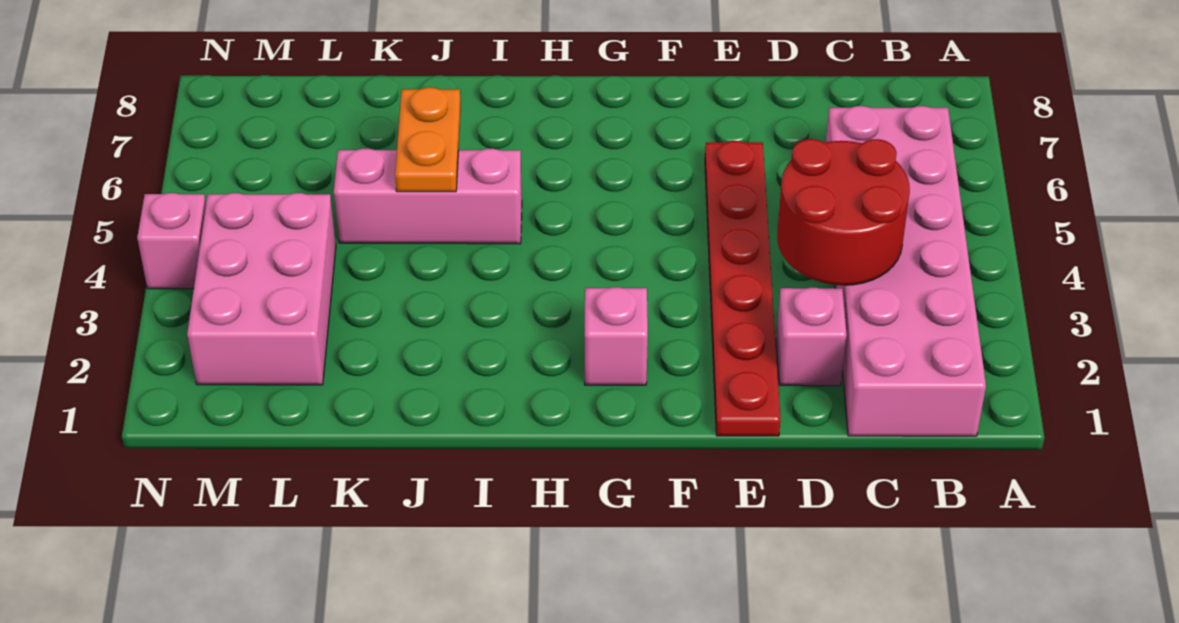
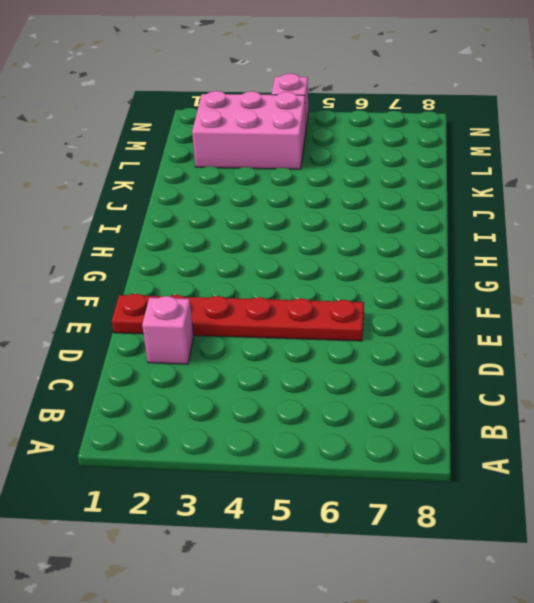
none -> pink brick B1:C6 level 1
none -> pink brick G2 level 1

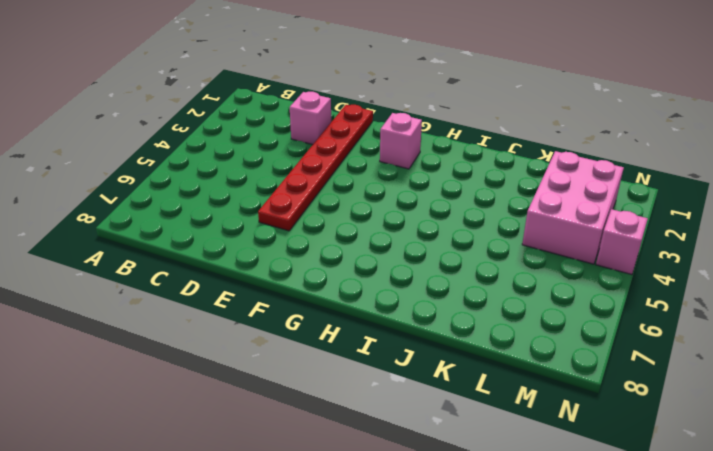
none -> pink brick B1:C6 level 1
none -> pink brick I5:K5 level 1

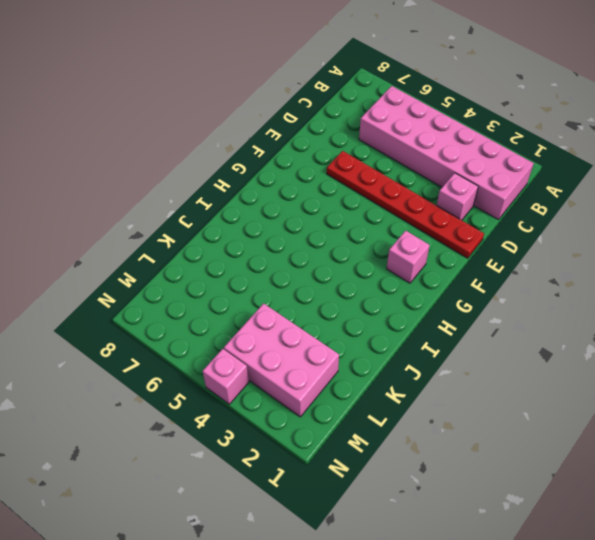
none -> pink brick I5:K5 level 1
none -> red round brick C3:D4 level 2

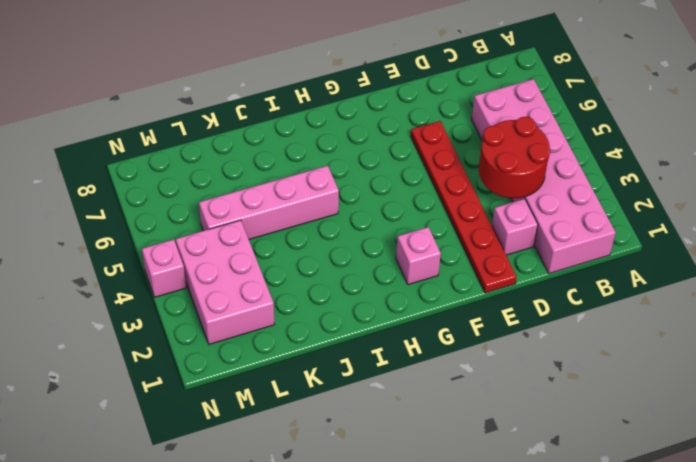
pink brick I5:L5 level 1 -> pink brick I5:K5 level 1
none -> orange plate J5:J6 level 2

